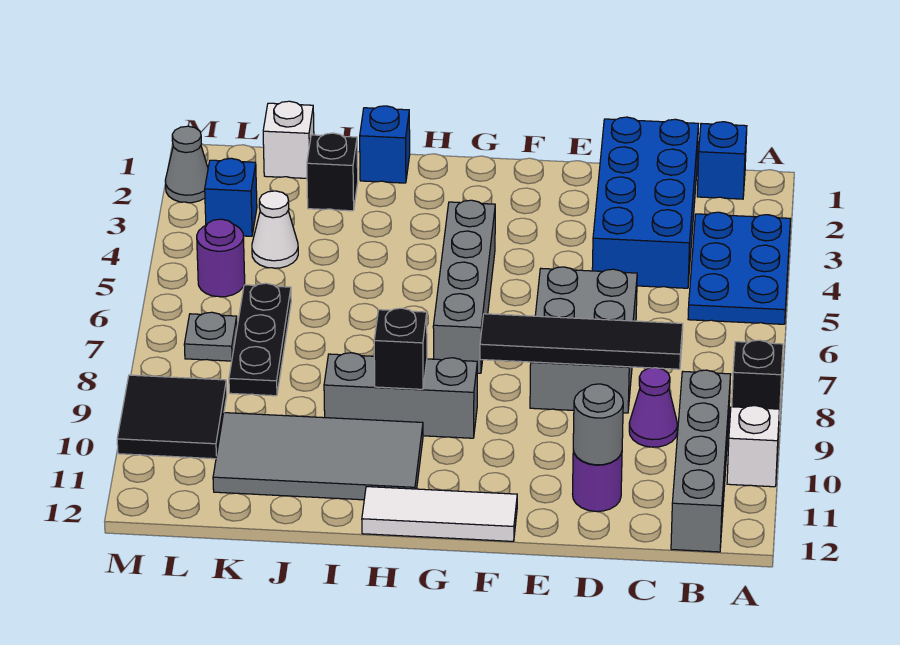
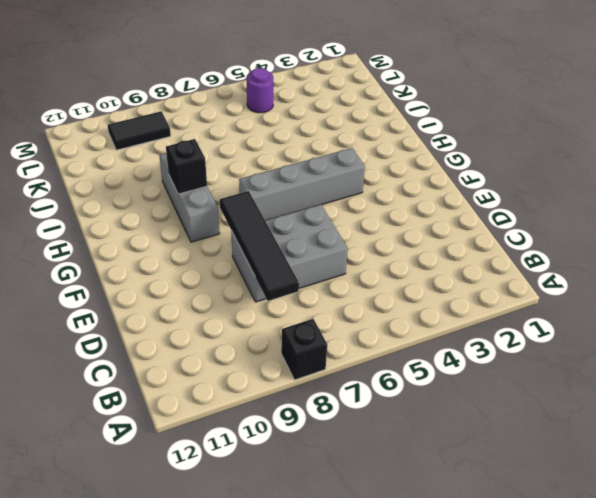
black tile L9:L10 level 1 -> black tile L9:M10 level 1
none -> blue plate A3:B5 level 1
none -> white brick A10 level 1
none -> blue brick B1 level 1

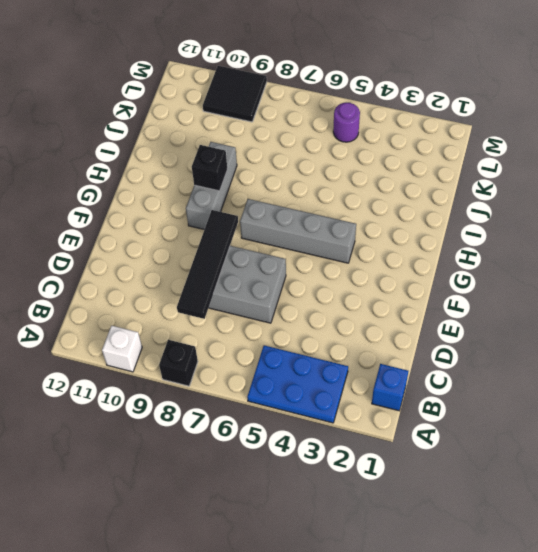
none -> grey brick B9:B12 level 1
none -> blue brick C1:D4 level 1
none -> purple cone C9 level 1

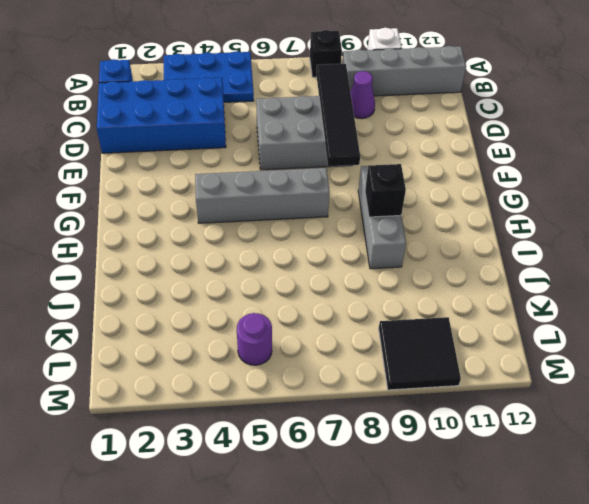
none -> purple round brick D11 level 1
none -> white tile F12:H12 level 1
none -> grey tile H10:K11 level 1

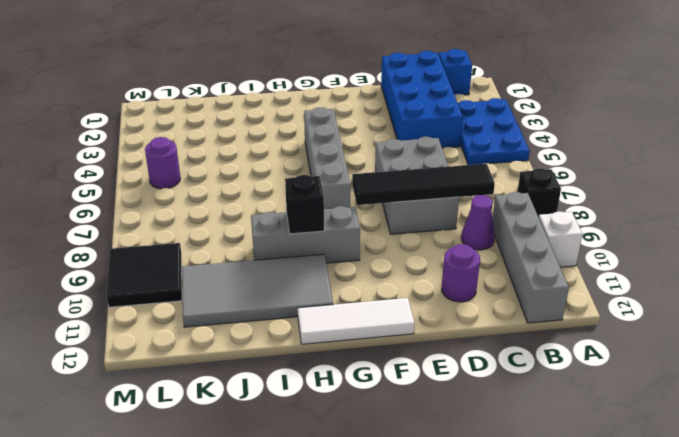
none -> blue brick I1 level 1
none -> black brick J2 level 1
none -> white brick K1 level 1

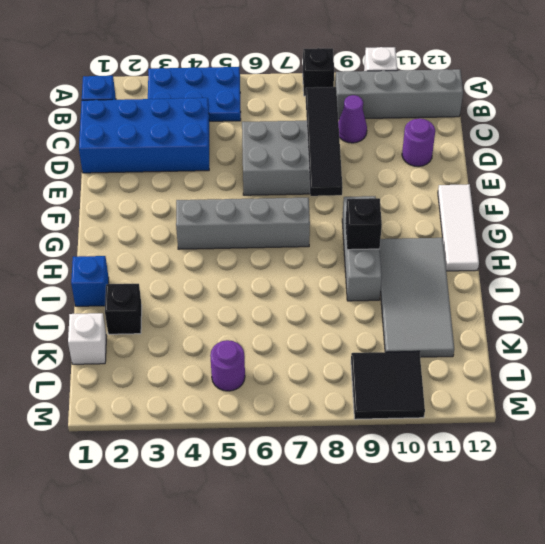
none -> white cone K4 level 1
none -> black plate K6:K8 level 1
none -> blue brick L3 level 1

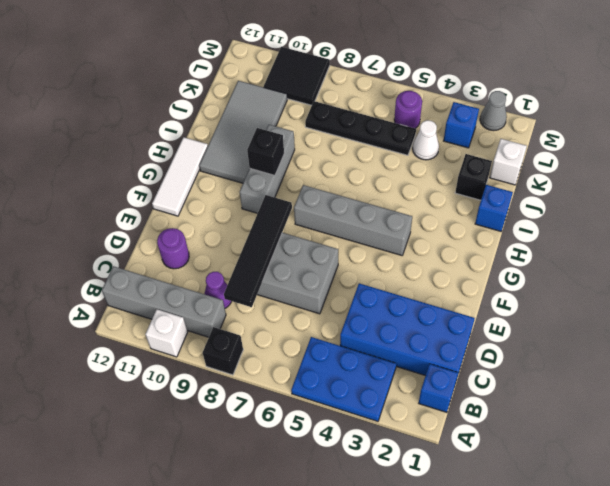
black plate K5:K8 level 1 -> black plate K6:K8 level 1
none -> grey plate L7 level 1
none -> grey round brick D11 level 2

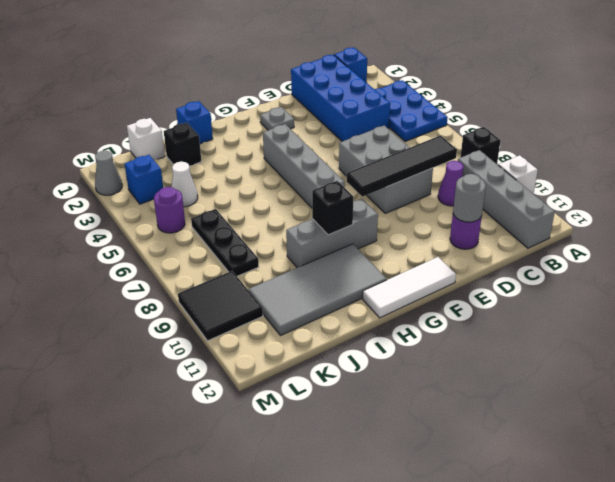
grey plate F2 level 1 -> grey plate L7 level 1

